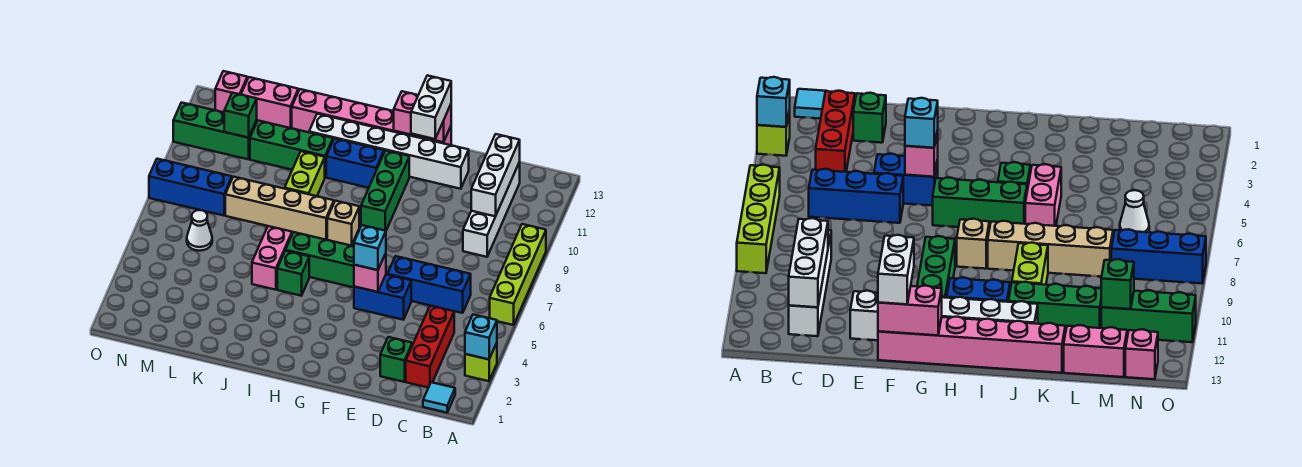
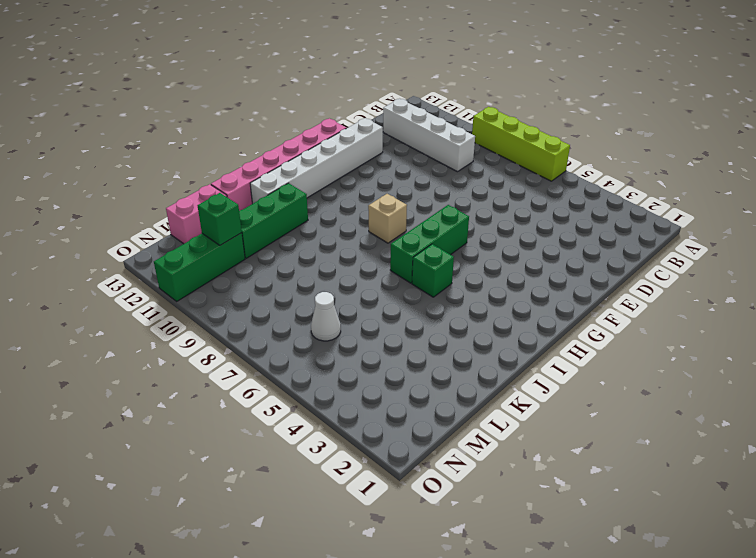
none -> lime brick A3 level 1
none -> cyan tile B1 level 1
none -> red brick C2:C4 level 1
none -> blue brick C6:E6 level 1

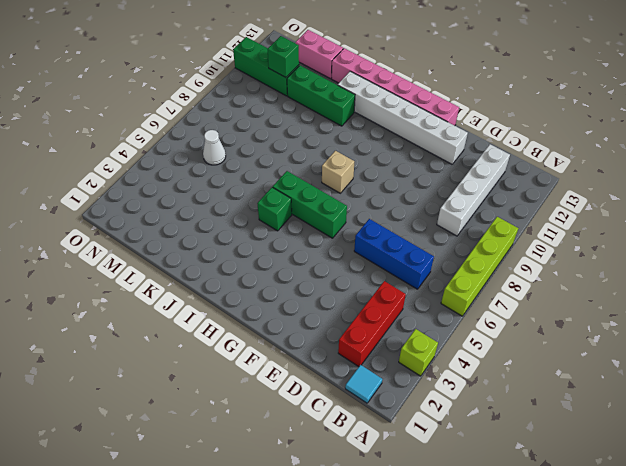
none -> green brick D2 level 1
none -> blue brick E5:F5 level 1
none -> green brick G9:G11 level 1
none -> blue brick H11:I11 level 1

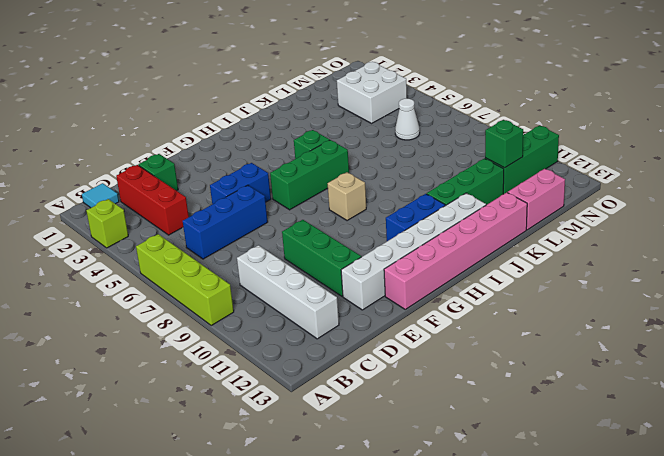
green brick E9:E11 level 1 -> green brick G9:G11 level 1
white brick M3:N4 level 1 -> none
none -> tan brick I8:L8 level 1
none -> pink brick J5:J6 level 1
none -> lime brick J9:J10 level 1
none -> blue brick M8:O8 level 1

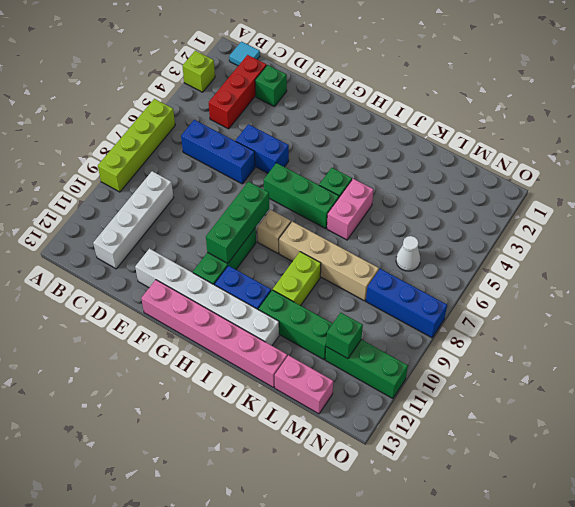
green brick G8:G10 level 2 -> none
none -> pink brick N13 level 1
none -> cyan brick A3 level 2
none -> white brick C10:C12 level 2
none -> pink brick F5 level 2

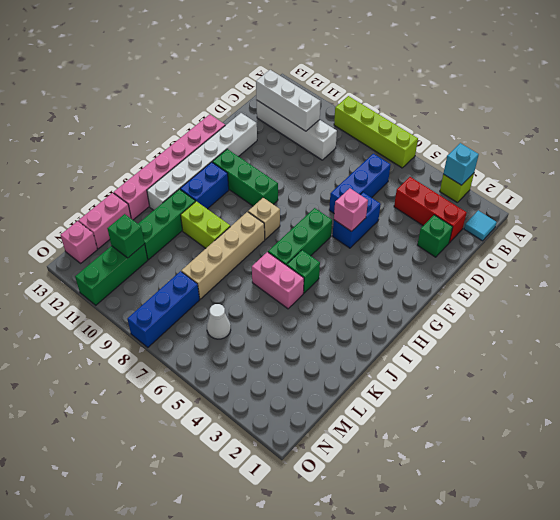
none -> pink brick F13:G13 level 2
none -> cyan brick F5 level 3
none -> white brick F12:F13 level 3

